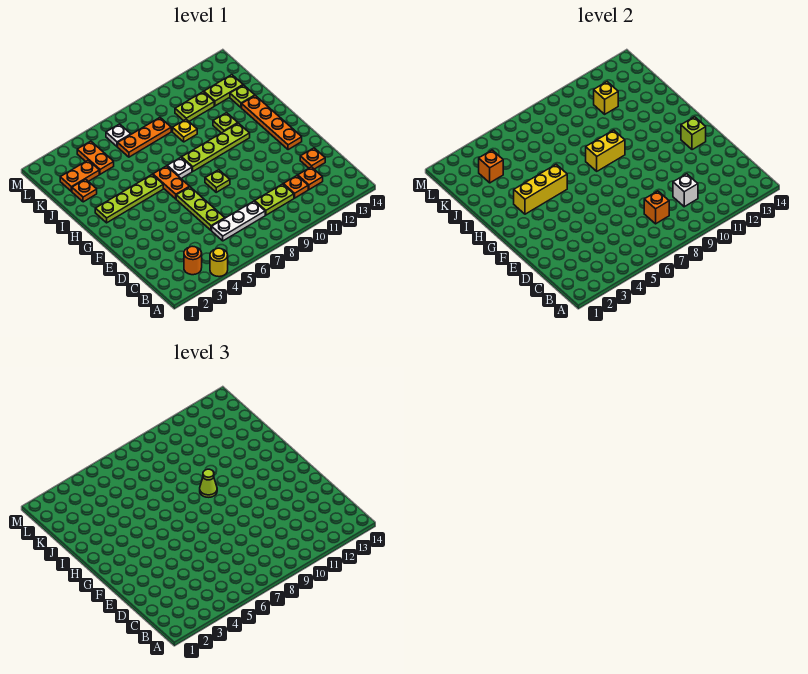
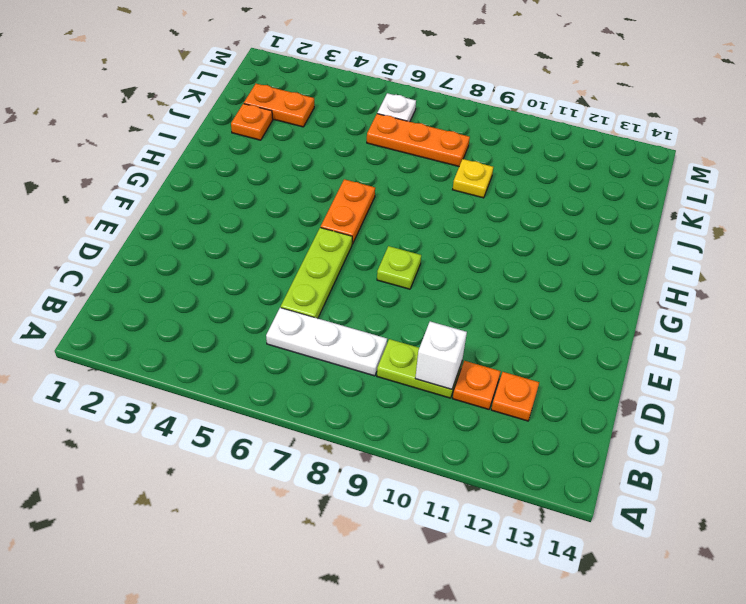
none -> yellow round brick A4 level 1
none -> orange round brick B3 level 1
none -> orange plate D13 level 1
none -> orange plate F13:I13 level 1

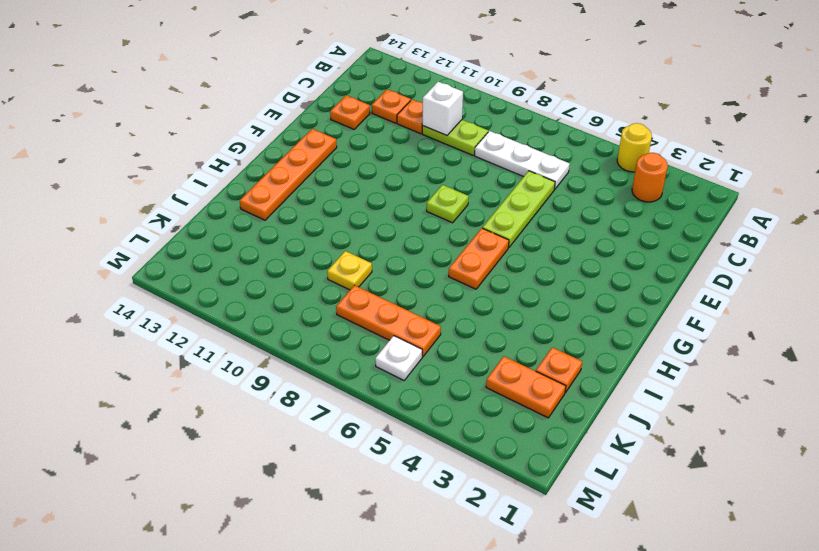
none -> lime plate H2:H5 level 1
none -> white plate H7 level 1
none -> lime plate H8:H11 level 1
none -> lime plate I11 level 1

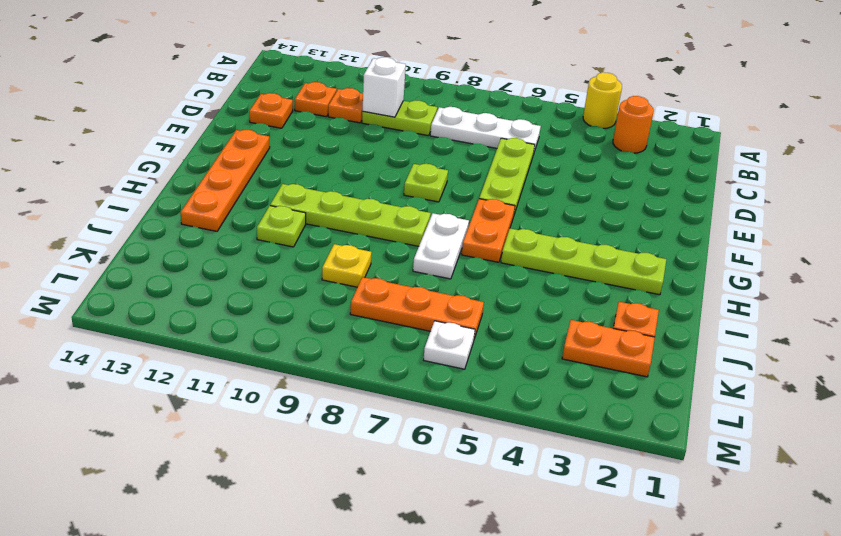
white plate H7:I7 level 1 -> white plate H7 level 1
none -> lime plate J13 level 1
none -> orange plate K4:L4 level 1
none -> lime plate K10:K11 level 1
none -> lime plate K12:K13 level 1

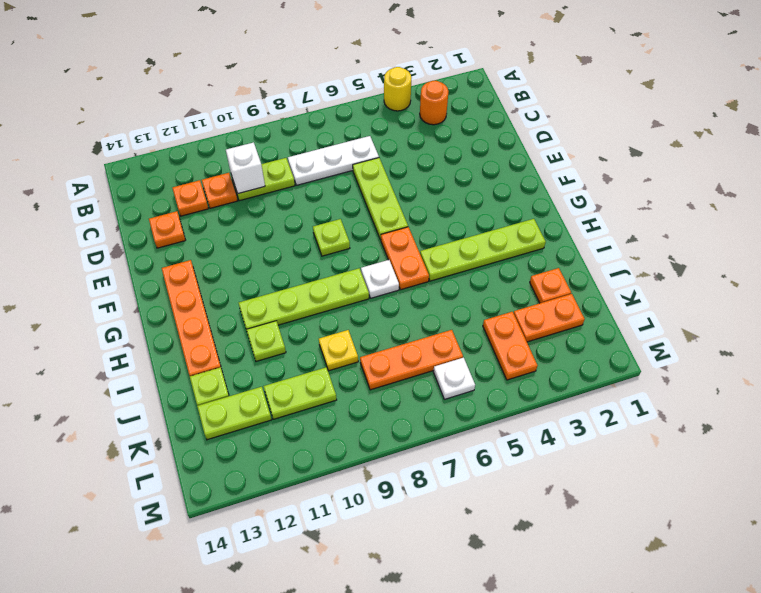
none -> orange brick C8 level 2
none -> lime brick F13 level 2
none -> yellow brick H3:H5 level 2
none -> yellow brick H8:H9 level 2

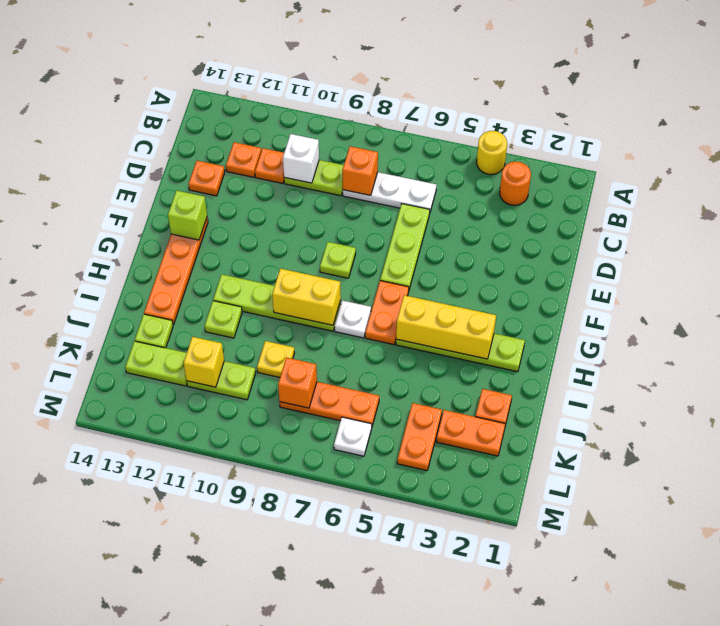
orange brick K8 level 2 -> orange brick K3 level 2
none -> lime cone H9 level 3

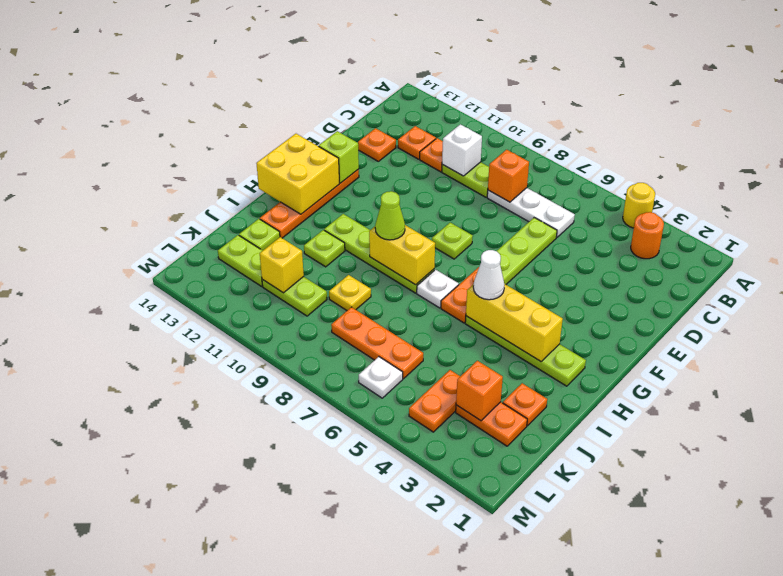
yellow brick G13:H14 level 2 -> none
white cone H5 level 3 -> none

